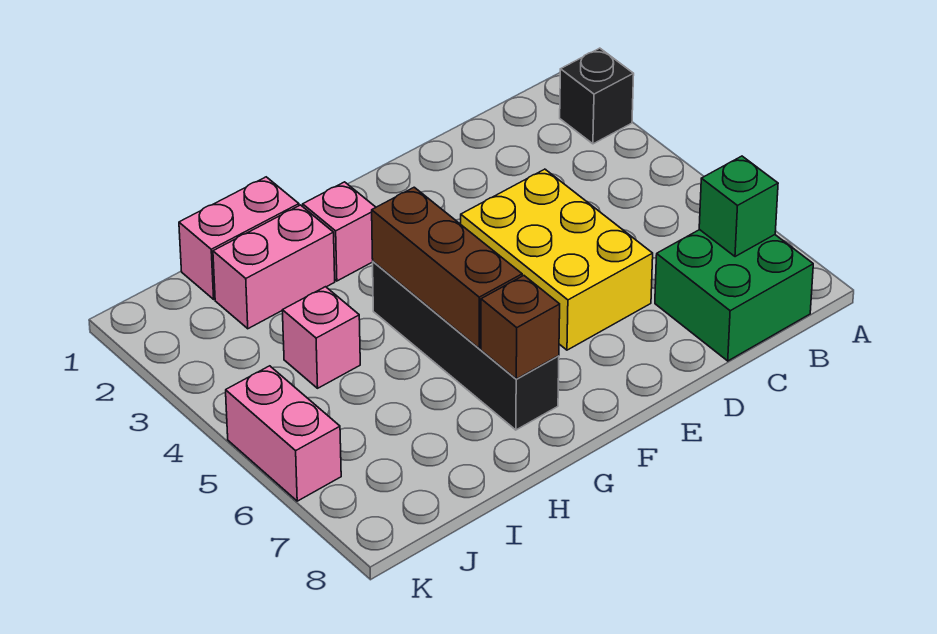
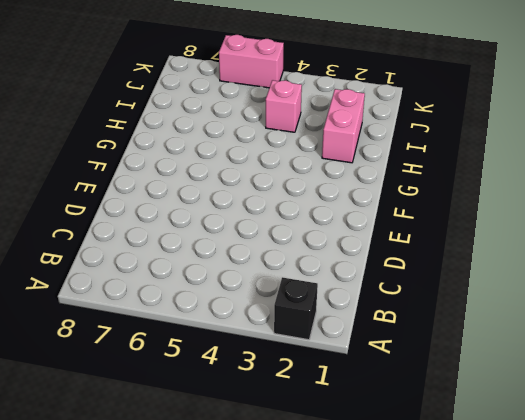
none -> green brick B7:C8 level 1
none -> yellow brick D4:E6 level 1
none -> pink brick G2 level 1

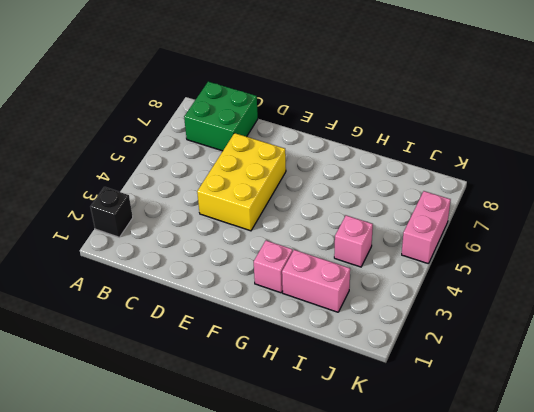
none -> black brick G4:G7 level 1
none -> pink brick H1:I1 level 1
none -> green brick B7 level 2

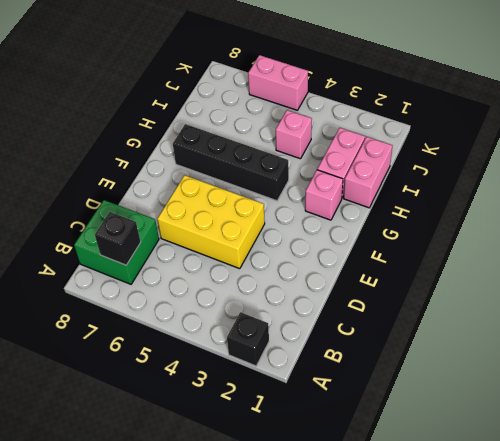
black brick B7 level 2 -> green brick B7 level 2
none -> brown brick G4:G6 level 2
none -> brown brick G7 level 2

